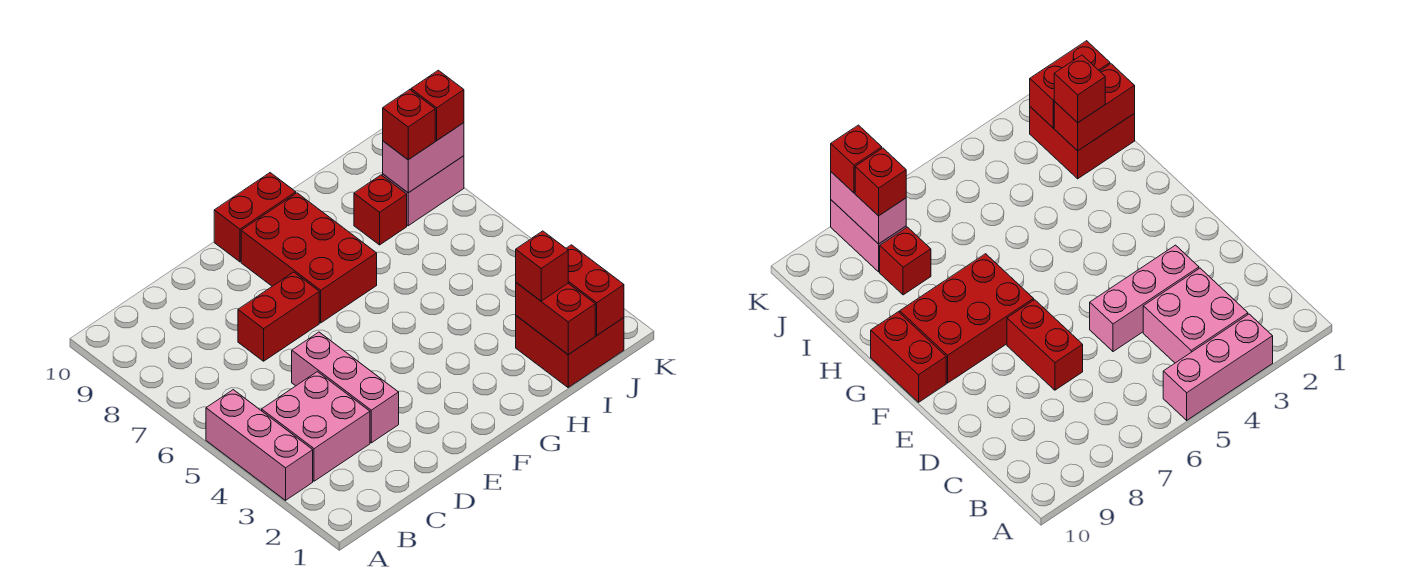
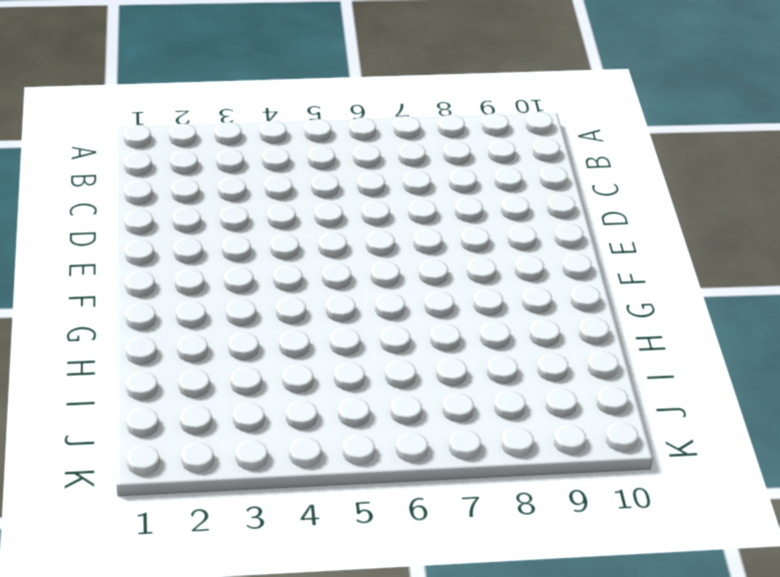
none -> pink brick A3:A5 level 1
none -> pink brick B3:C4 level 1
none -> pink brick D3:D5 level 1

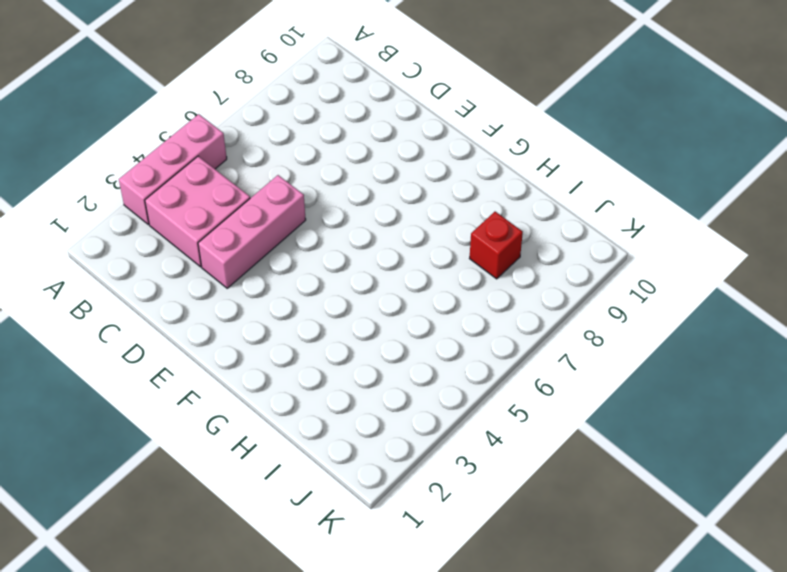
none -> red brick D7:E7 level 1
none -> red brick F7:G9 level 1
none -> red brick F10:G10 level 1

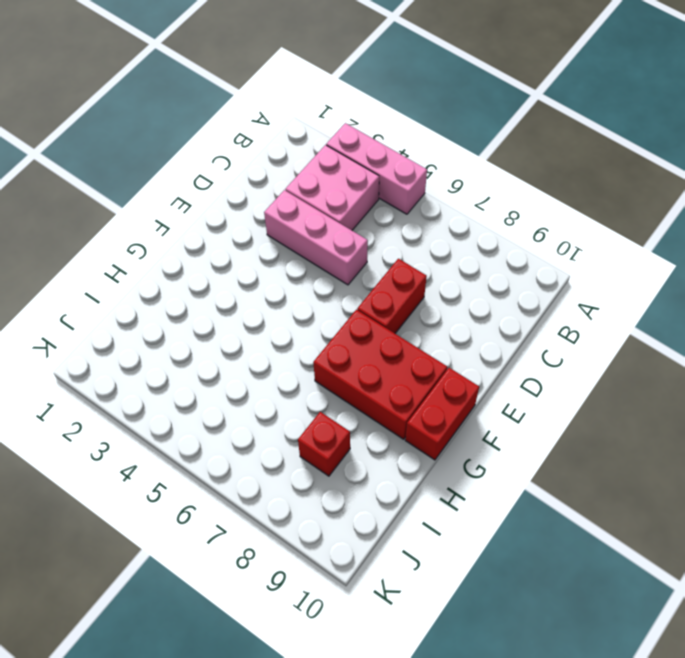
none -> red brick I1:J2 level 1
none -> pink brick J8:K8 level 1
none -> red brick I1:I2 level 2

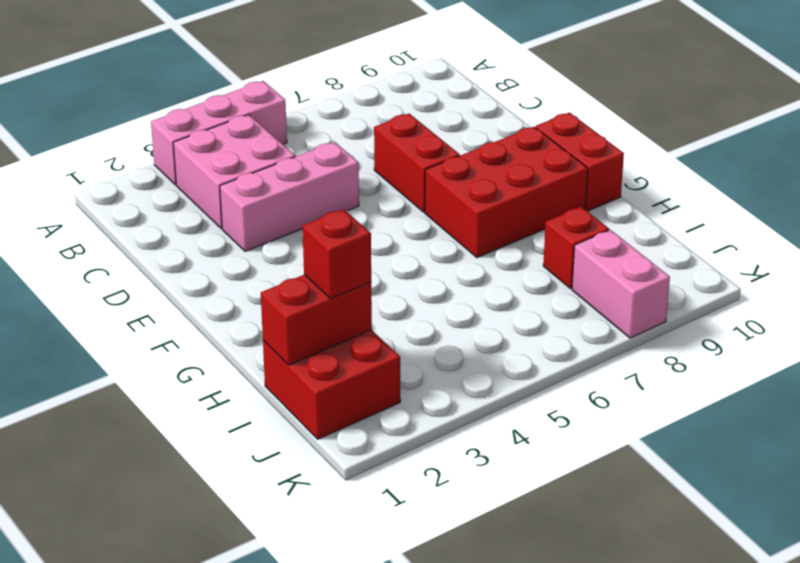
none -> red brick J1:J2 level 2
none -> pink brick J8:K8 level 2
none -> red brick J8 level 3

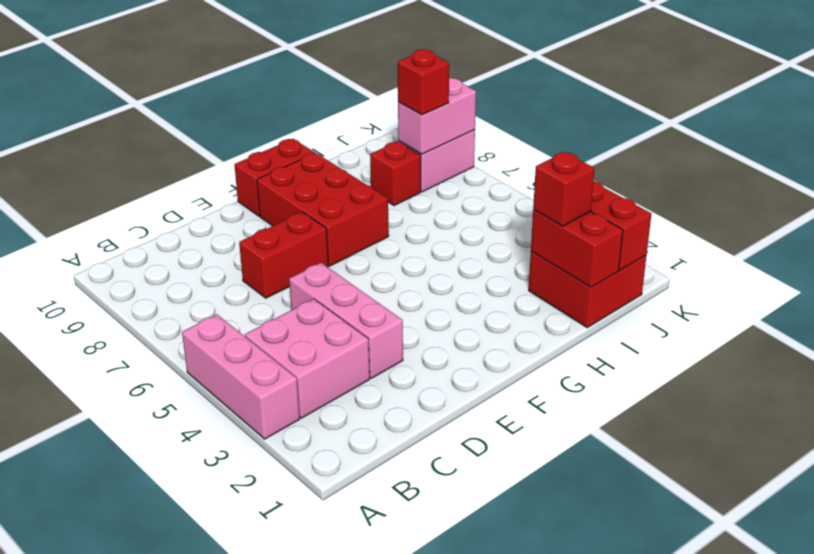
none -> red brick K8 level 3

